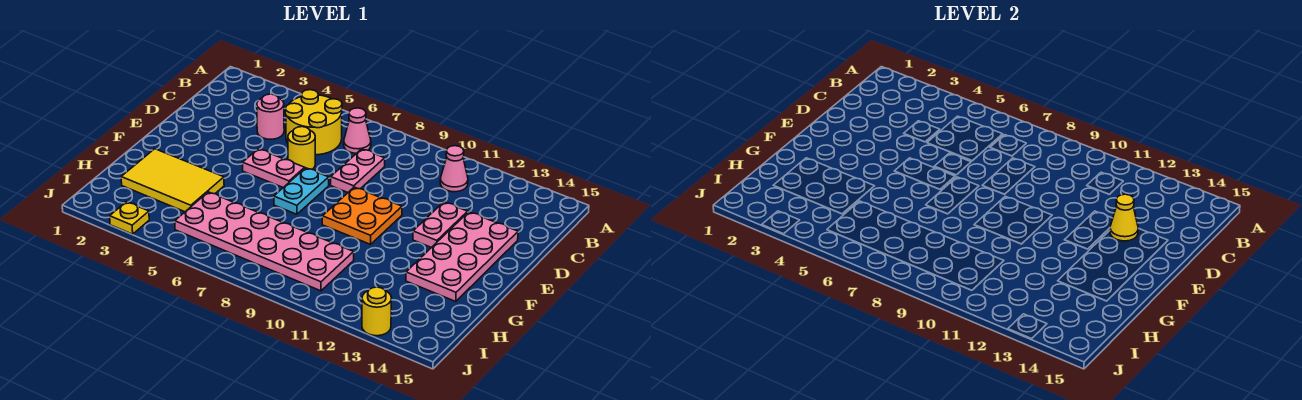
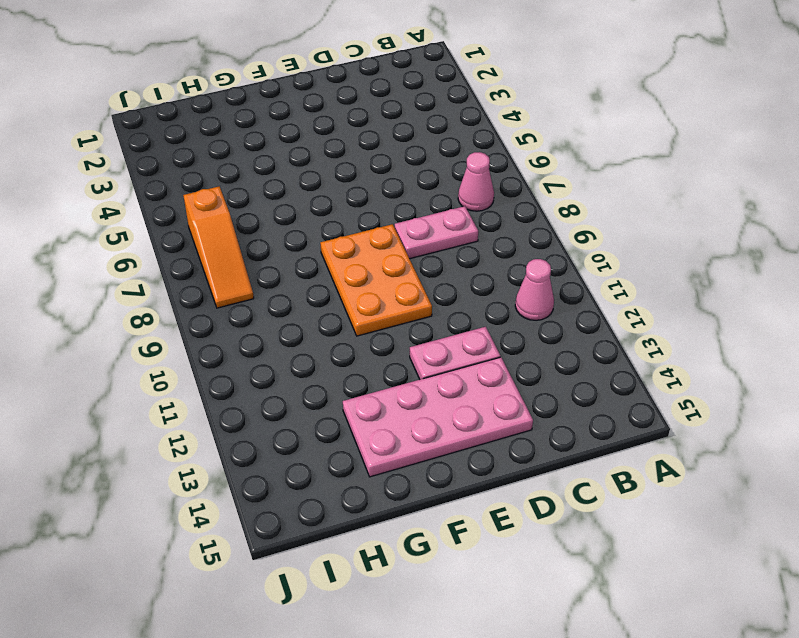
orange plate E8:F10 level 1 -> orange plate E9:F10 level 1
orange slope I6:I8 level 1 top 6 -> pink plate H5:I10 level 1
none -> yellow round brick B5:C6 level 1
none -> pink round brick C4 level 1
none -> yellow round brick D6 level 1

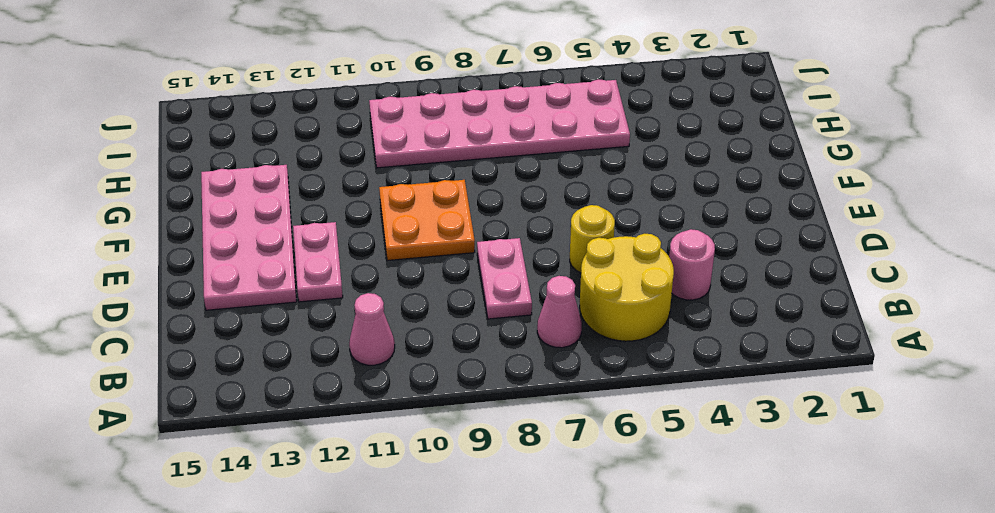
none -> pink plate E5:E6 level 1
none -> cyan plate E7:F7 level 1
none -> yellow tile G2:H4 level 1

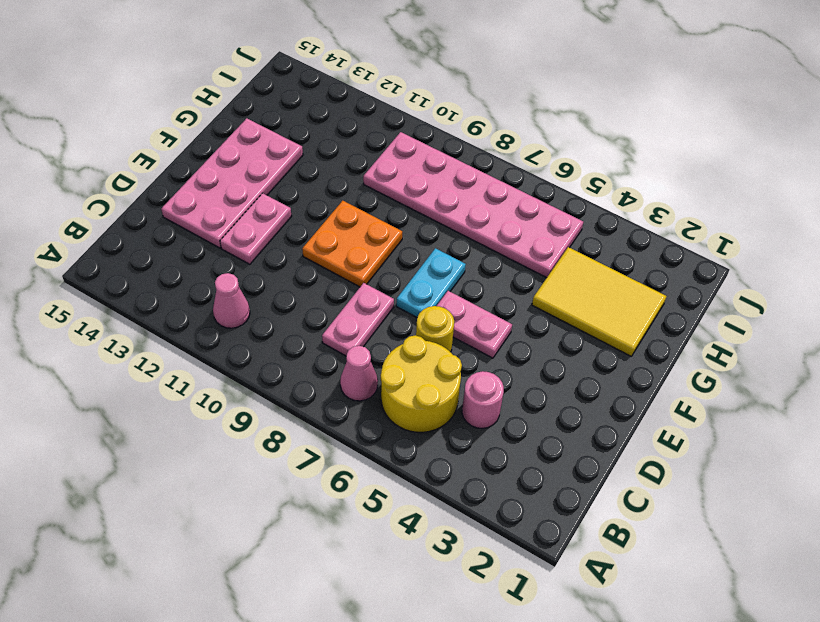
none -> yellow plate J3 level 1
none -> yellow round brick J13 level 1
none -> yellow cone D13 level 2

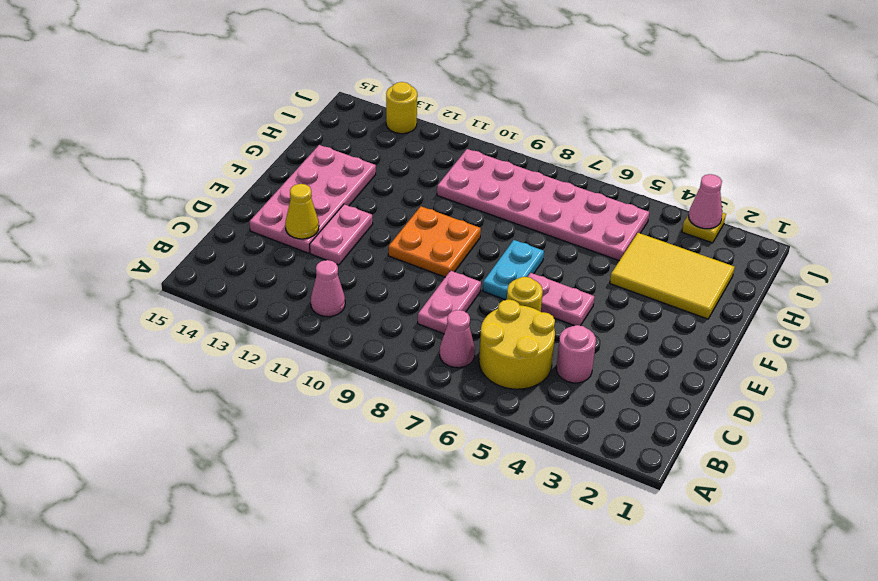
pink cone J3 level 2 -> none

